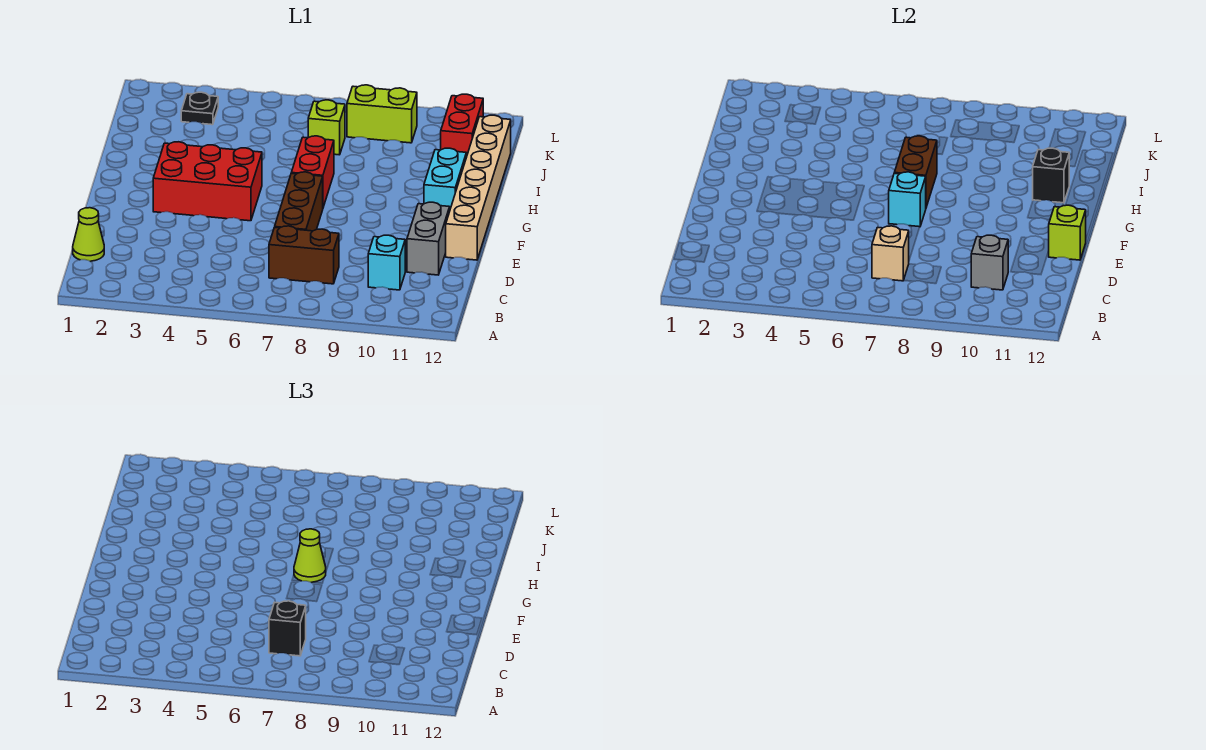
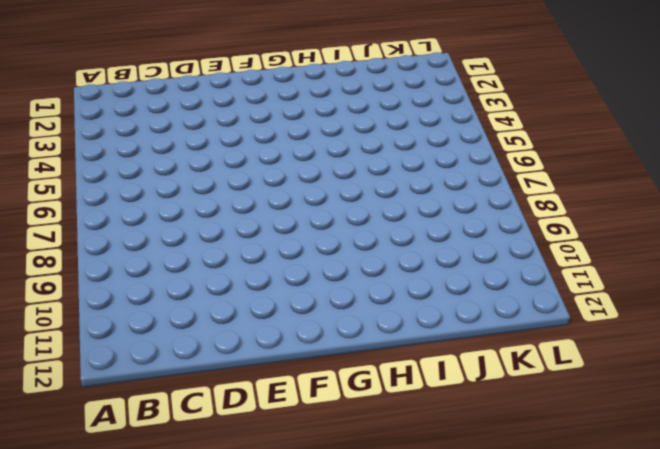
none -> lime cone C1 level 1
none -> brown brick C7:C8 level 1
none -> cyan brick C10 level 1

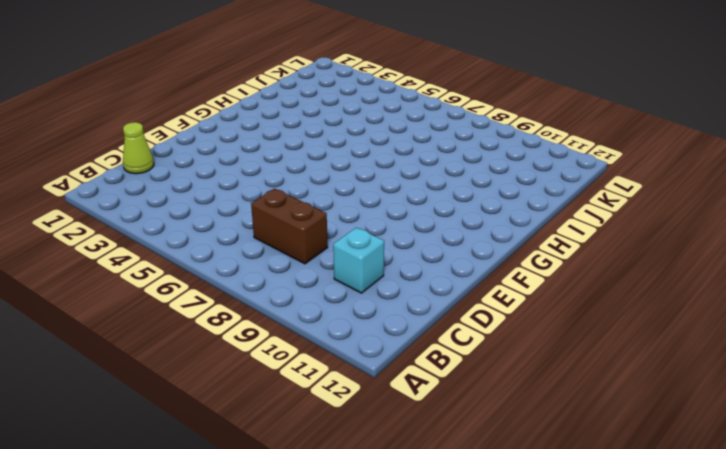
none -> brown brick D7:F7 level 1
none -> grey brick D11:E11 level 1
none -> tan brick E12:J12 level 1

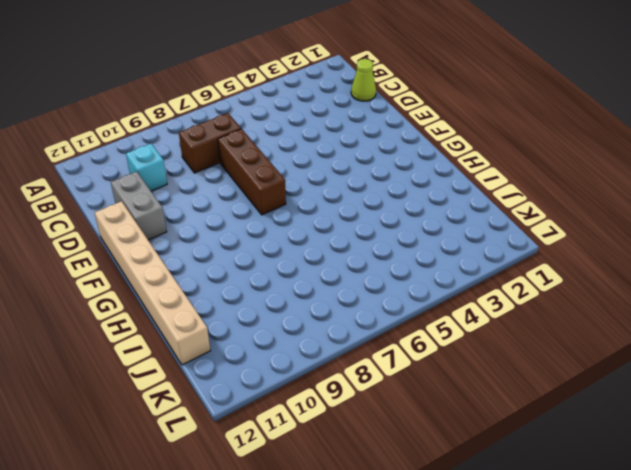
none -> red brick F3:G5 level 1
none -> red brick G7:H7 level 1
none -> cyan brick G11:H11 level 1

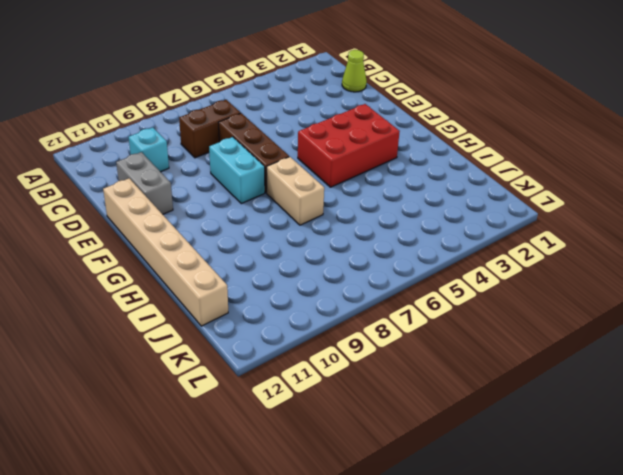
cyan brick E8:F8 level 1 -> cyan brick G11:H11 level 1
tan brick G7:H7 level 1 -> red brick G7:H7 level 1
none -> lime brick J7 level 1
none -> red brick J11:K11 level 1
none -> black plate K3 level 1

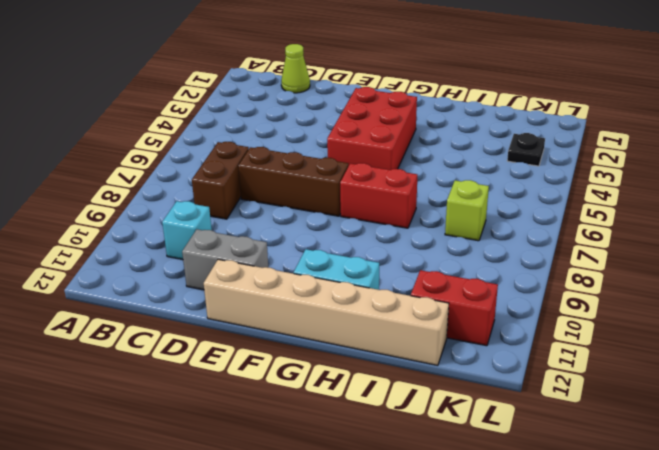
none -> lime brick K8:K9 level 1
none -> tan brick C7 level 2
none -> grey brick C10 level 2

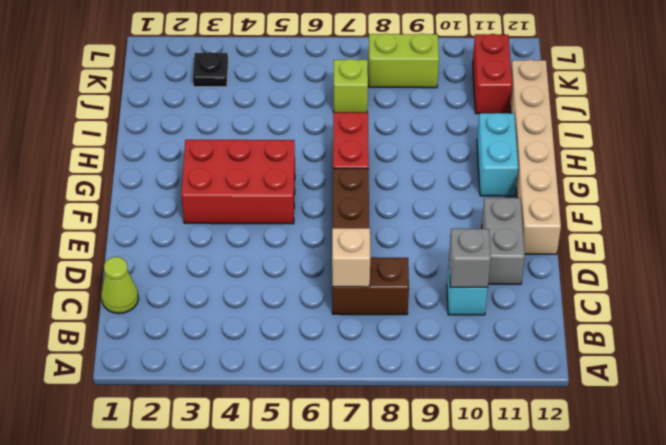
none -> lime brick E12 level 2
none -> cyan brick F7 level 2
none -> brown brick G7:H7 level 2

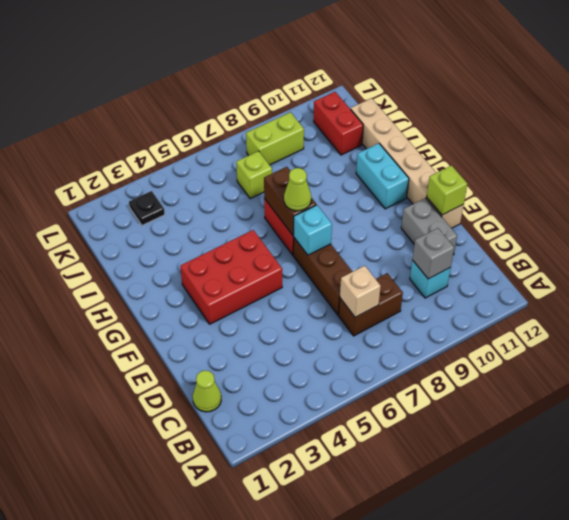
none -> black brick H11 level 2
none -> black brick C7 level 3

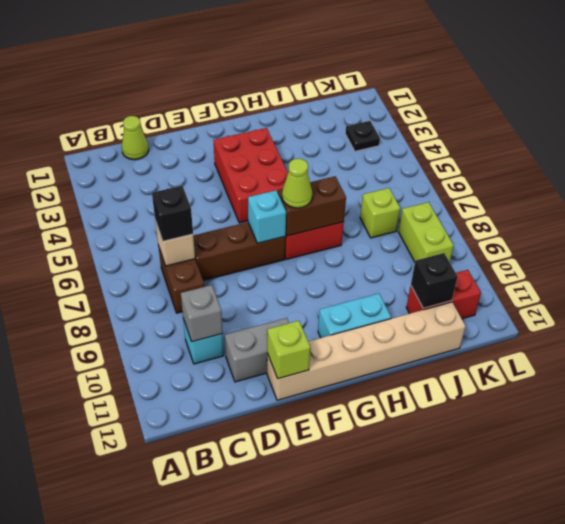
black brick J11 level 2 -> black brick H11 level 2

